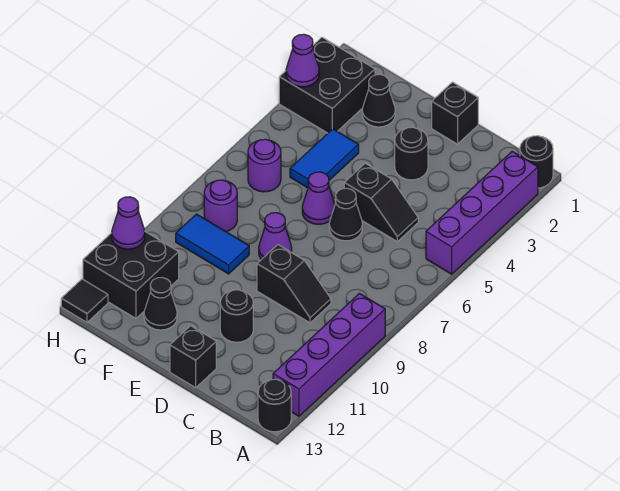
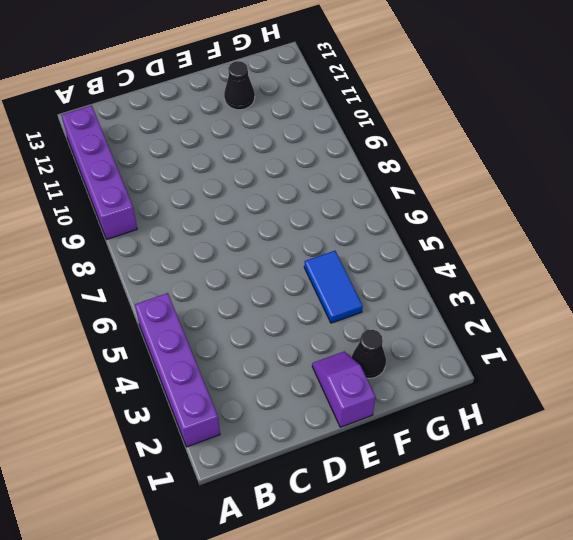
purple slope E1:E2 level 1 top 1 -> none
none -> black round brick A1 level 1
none -> black round brick A13 level 1
none -> black slope C5:D5 level 1 top D

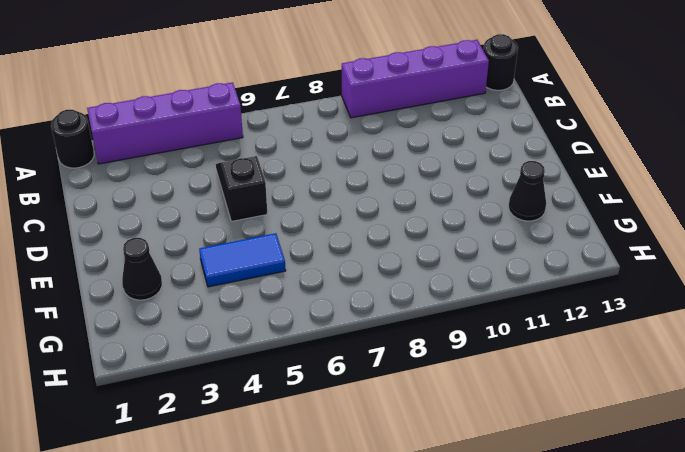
none -> black slope C9:D9 level 1 top D
none -> black brick D1 level 1
none -> black round brick D3 level 1

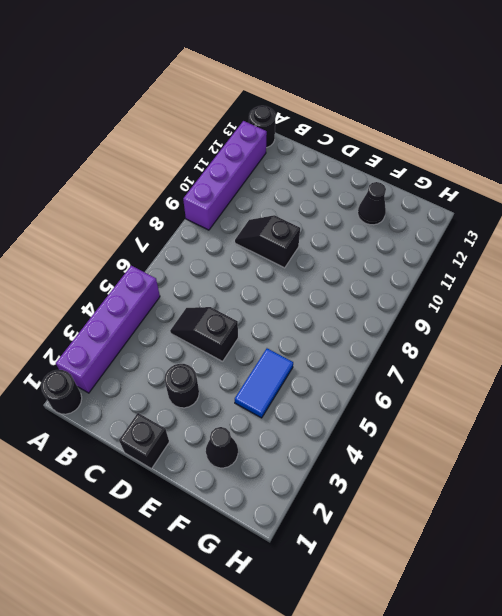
none -> black cone D6 level 1
none -> black round brick D11 level 1
none -> black brick D13 level 1

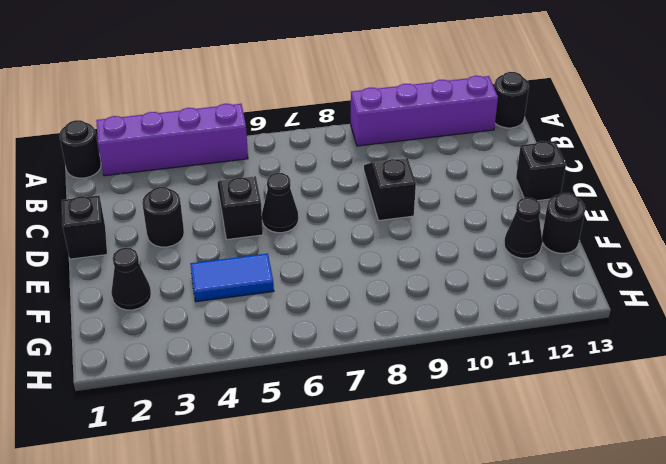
black round brick F13 level 1 -> black round brick D11 level 1
none -> purple cone E6 level 1
none -> purple cone E8 level 1
none -> blue tile F9:G9 level 1

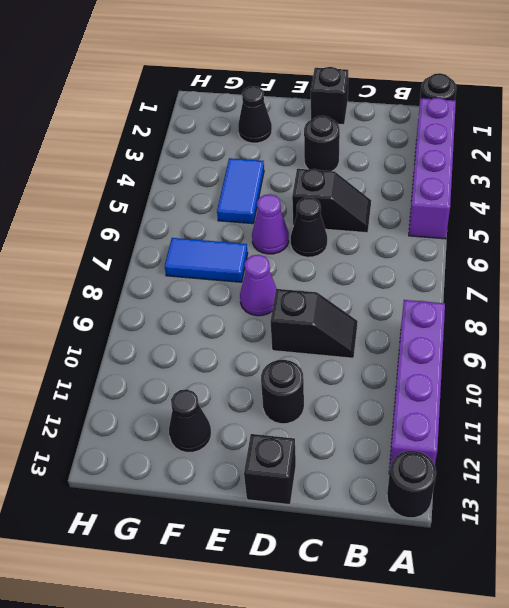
blue tile F7:G7 level 1 -> blue tile F9:G9 level 1
none -> black brick G2:H3 level 1
none -> purple round brick G6 level 1
none -> purple round brick G8 level 1

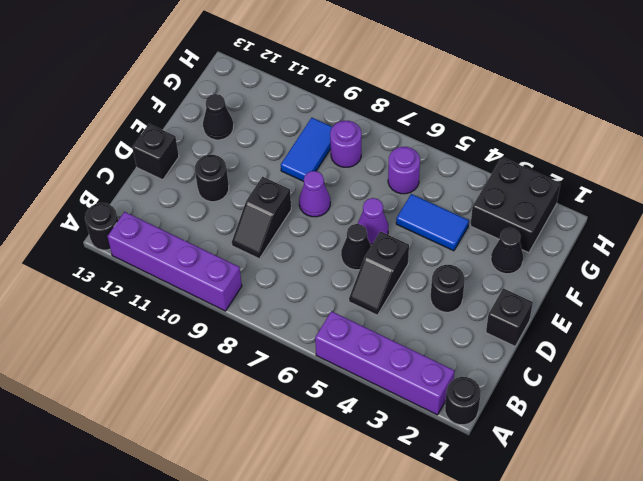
none -> black brick G11:H12 level 1
none -> black tile H13 level 1
none -> purple cone H3 level 2

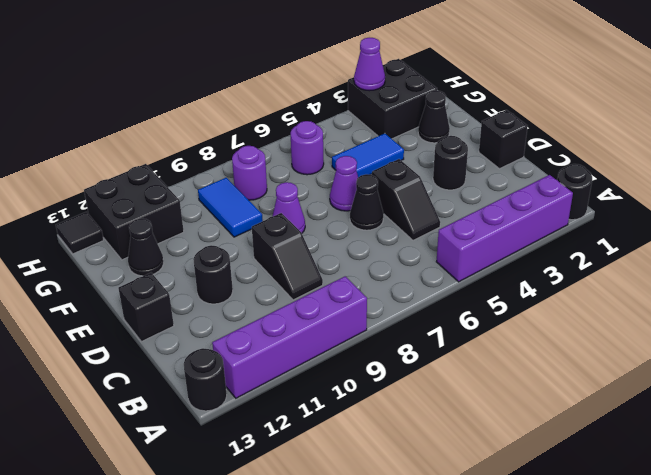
none -> purple cone H11 level 2

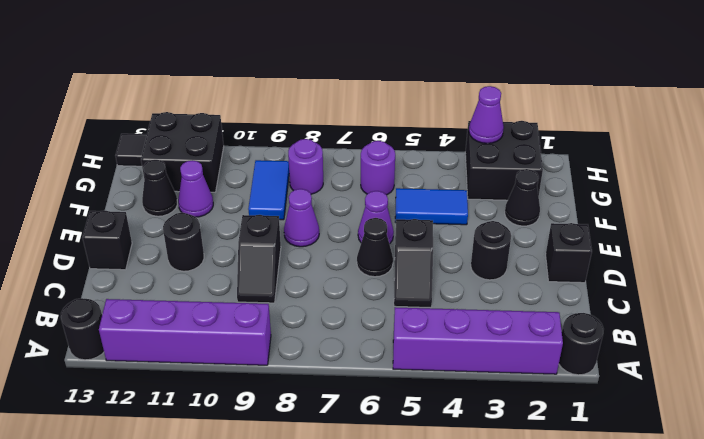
purple cone F11 level 1 -> purple cone H11 level 2

